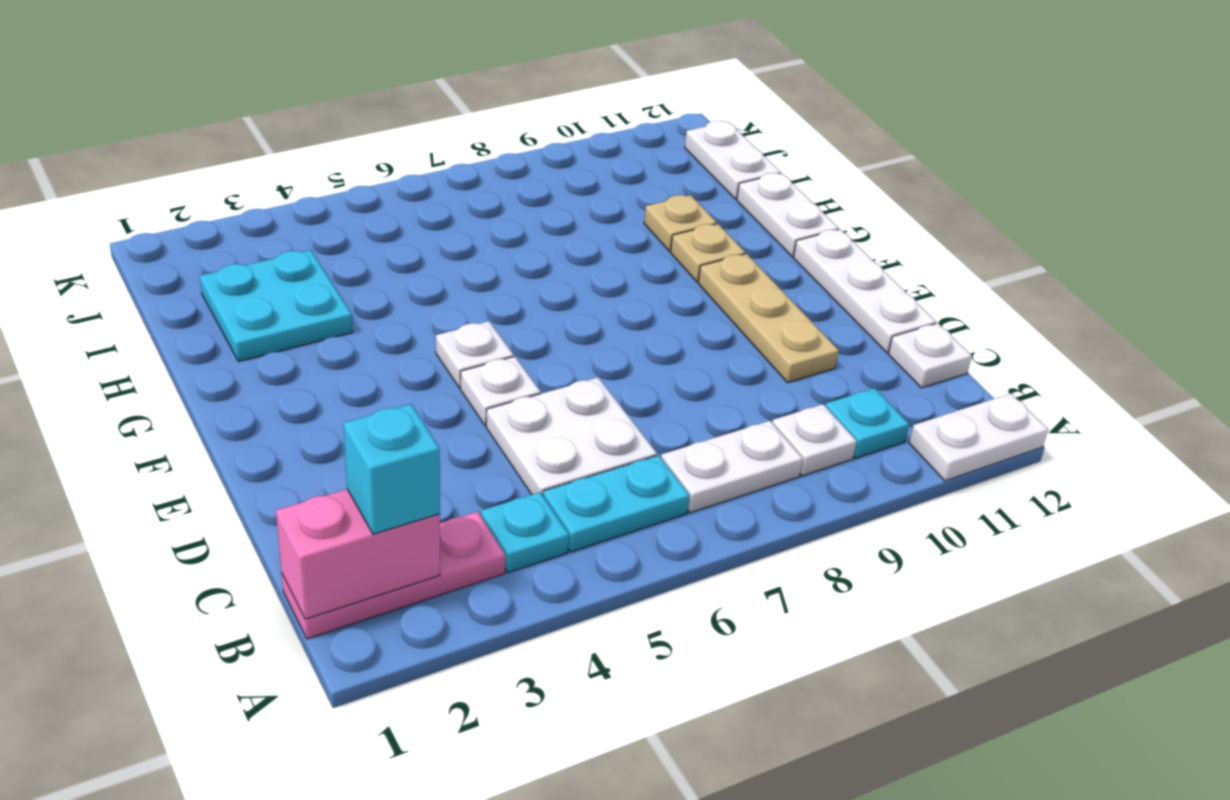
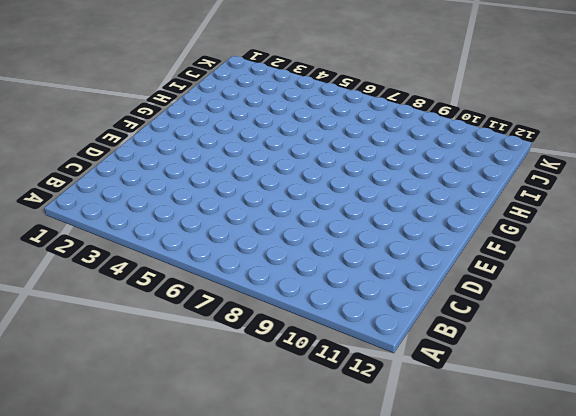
none -> white plate A11:A12 level 1
none -> pink plate B1:B3 level 1
none -> cyan plate B4 level 1

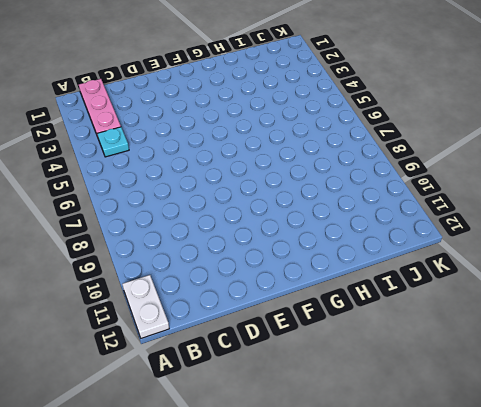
none -> cyan plate B5:B6 level 1
none -> white plate B7:B8 level 1
none -> white plate B9 level 1

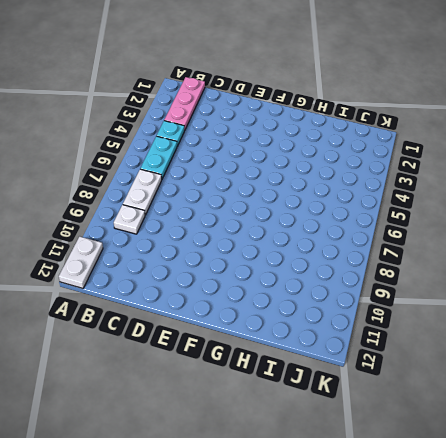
none -> cyan plate B10 level 1
none -> white plate C5:D6 level 1
none -> white plate C12 level 1

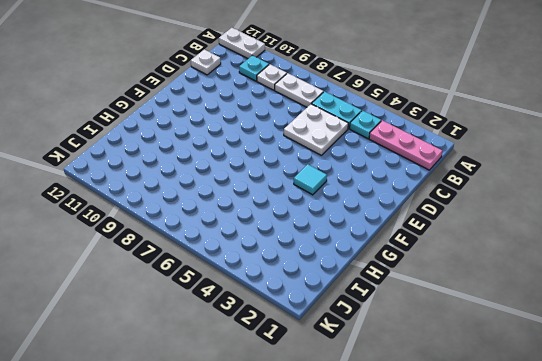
cyan tile F4 level 1 -> none
none -> tan plate D10:F10 level 1
none -> white plate D12:F12 level 1
none -> white plate E5 level 1

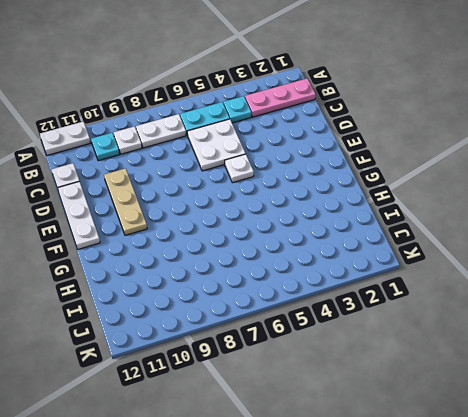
none -> white plate F5 level 1
none -> tan plate G10 level 1
none -> white plate G12:H12 level 1

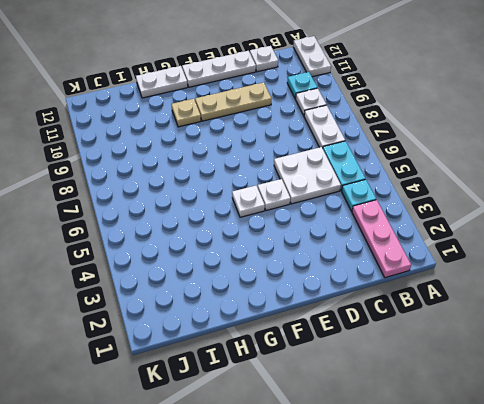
none -> cyan plate H2:I3 level 1
none -> tan plate H10 level 1
none -> white plate I12:J12 level 1

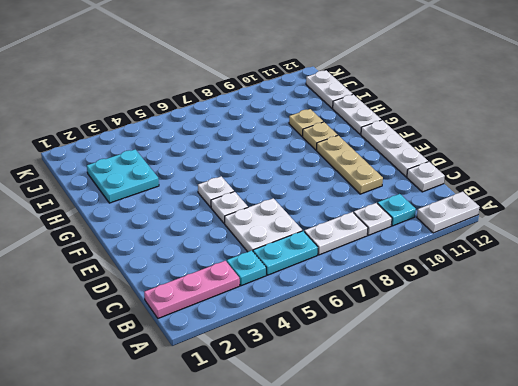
none -> pink brick B1:B2 level 2
none -> cyan brick B2 level 3

